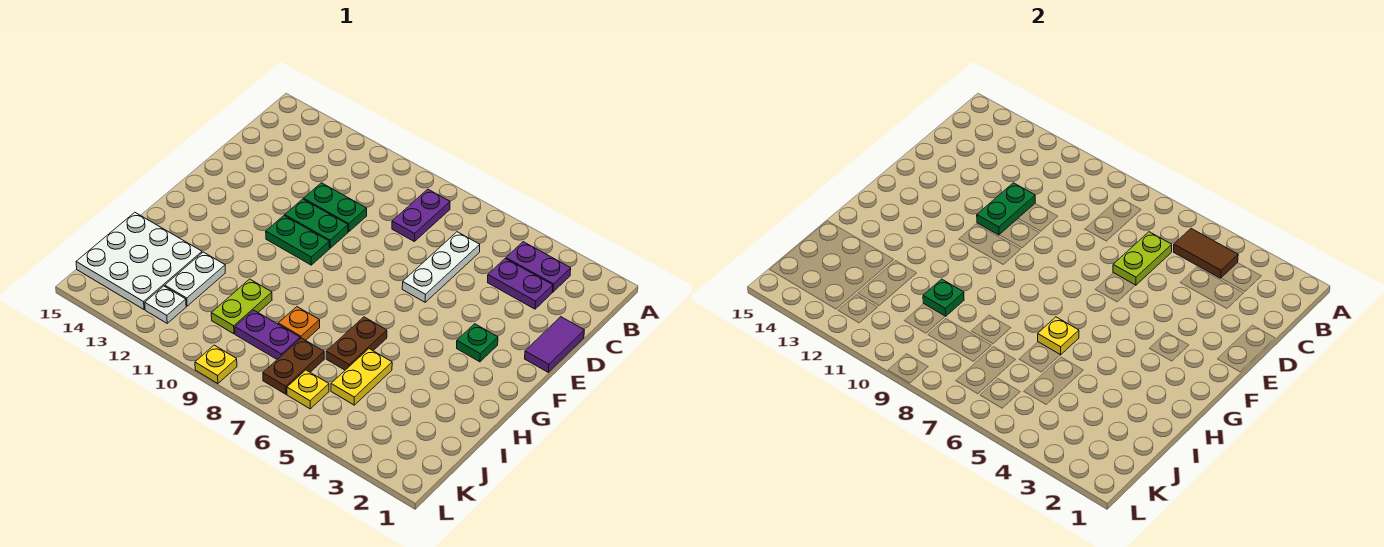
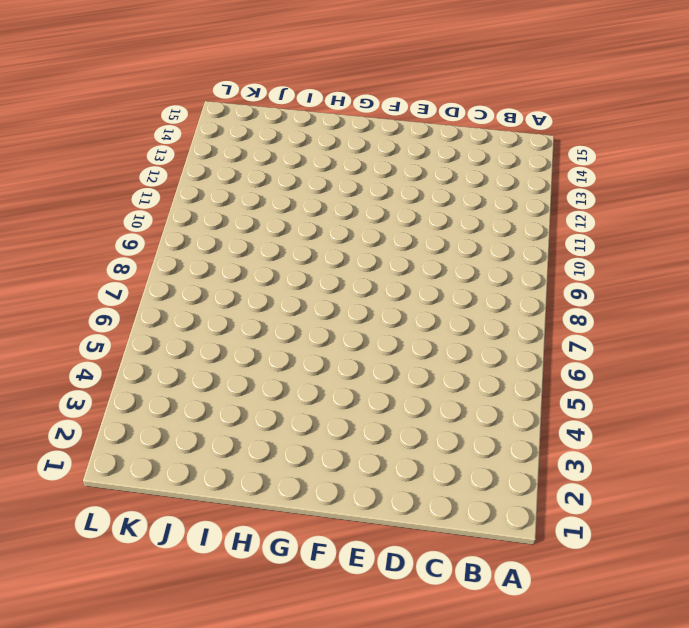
none -> purple plate B3:B4 level 1
none -> purple plate B8:C8 level 1
none -> purple plate C3:C4 level 1

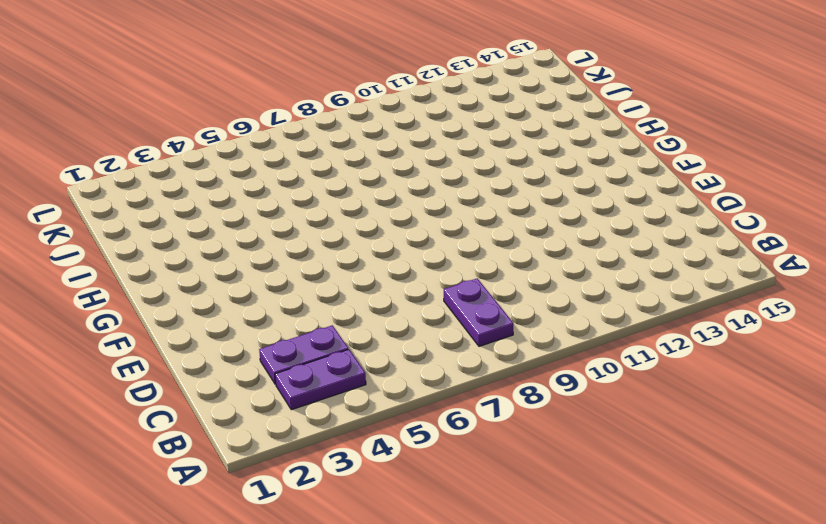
none -> white plate C6:E6 level 1
none -> purple tile D1:E1 level 1
none -> green plate D10:D11 level 1

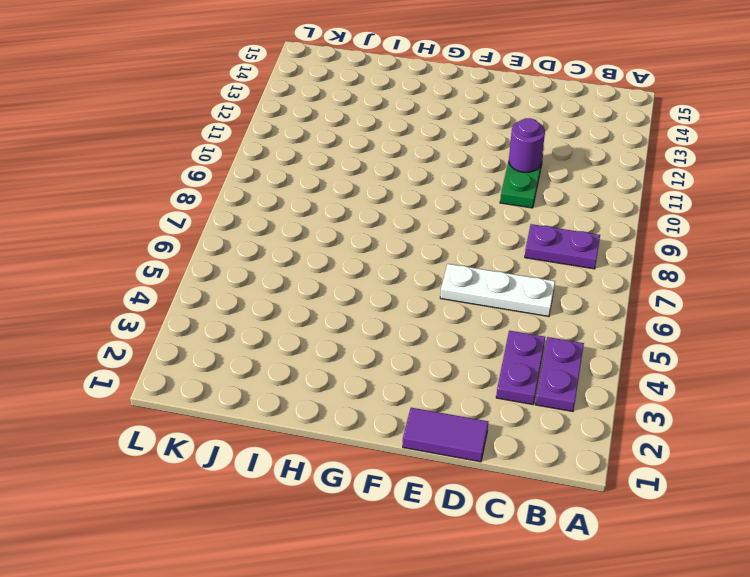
purple round brick D11 level 2 -> green plate D11:E11 level 2
none -> green plate E10:E11 level 1
none -> green plate F3 level 1
none -> green plate F10:F11 level 1

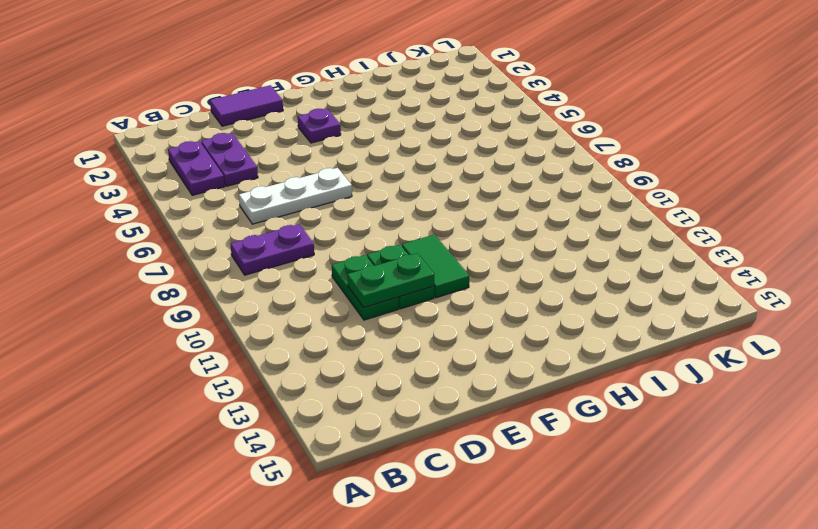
purple plate F3 level 1 -> green plate F3 level 1
green tile F10:F11 level 1 -> green plate F10:F11 level 1
none -> brown plate H6:I6 level 1
none -> yellow plate I5:J5 level 1
none -> orange plate I8 level 1

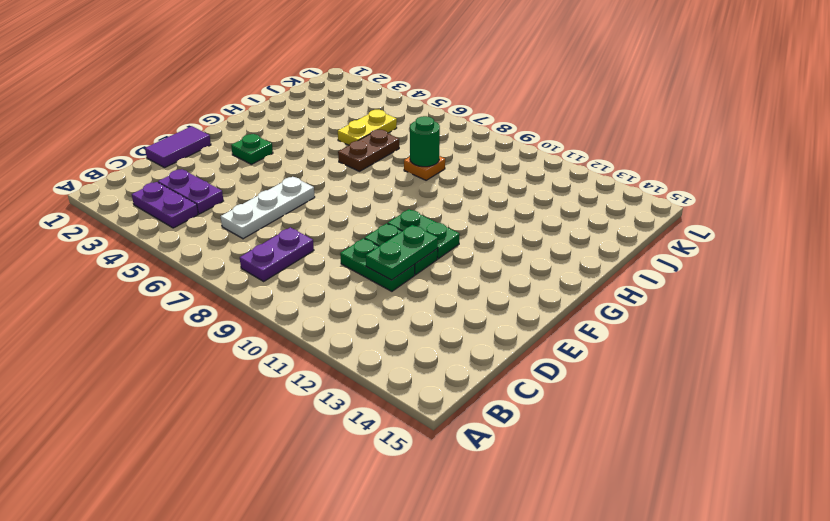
green round brick I8 level 2 -> none
none -> lime plate I10:J10 level 1
none -> white plate I12:J12 level 1
none -> white plate I13:K15 level 1

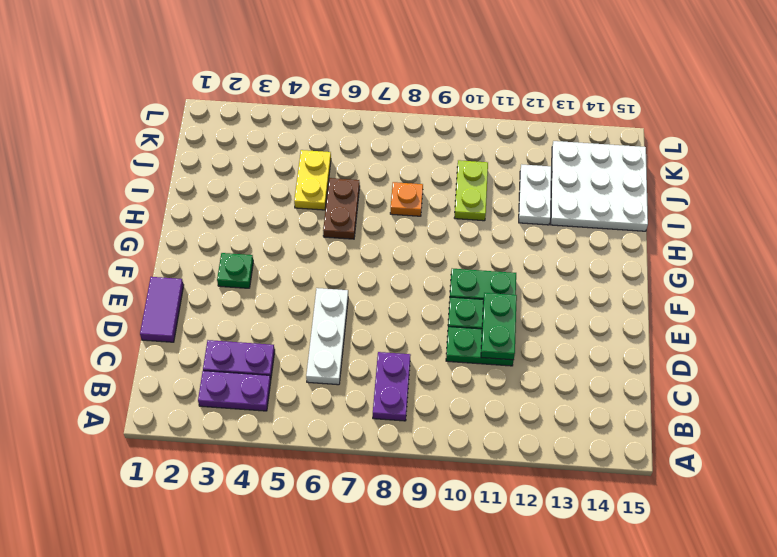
none -> brown plate J7:K7 level 1
none -> purple plate J8:J9 level 1
none -> yellow plate K6 level 1

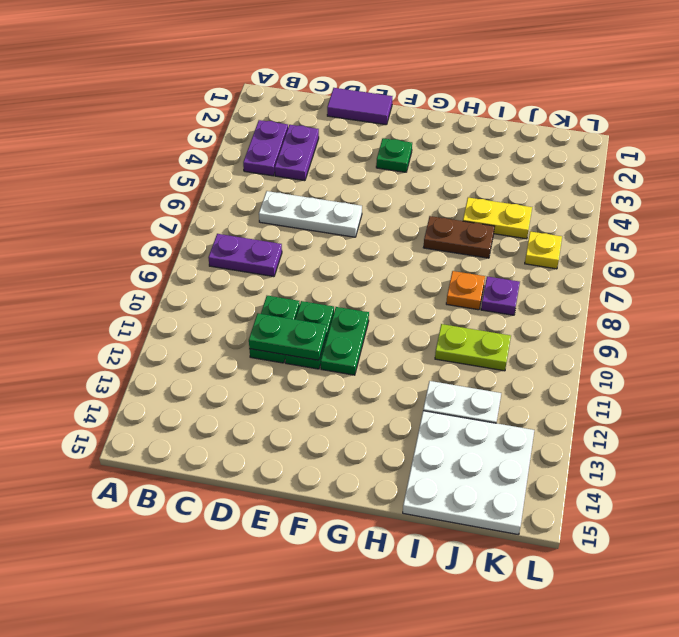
purple plate J8 level 1 -> purple plate J8:J9 level 1
none -> brown plate J7:K7 level 1
none -> white plate K12 level 1
none -> yellow plate L9 level 1

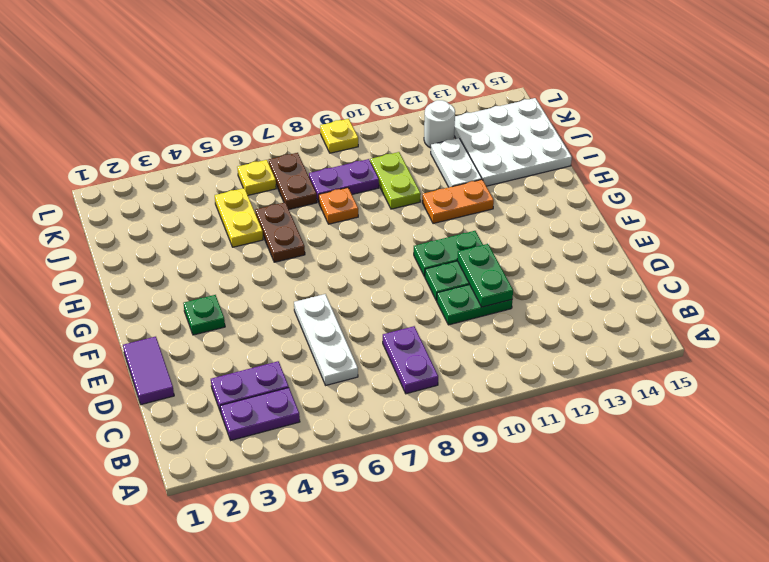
orange plate H11:H12 level 1 -> none
white round brick K12 level 1 -> white plate K12 level 1
none -> brown tile B4:B5 level 2
none -> lime plate C6:D6 level 2
none -> yellow plate H6 level 2

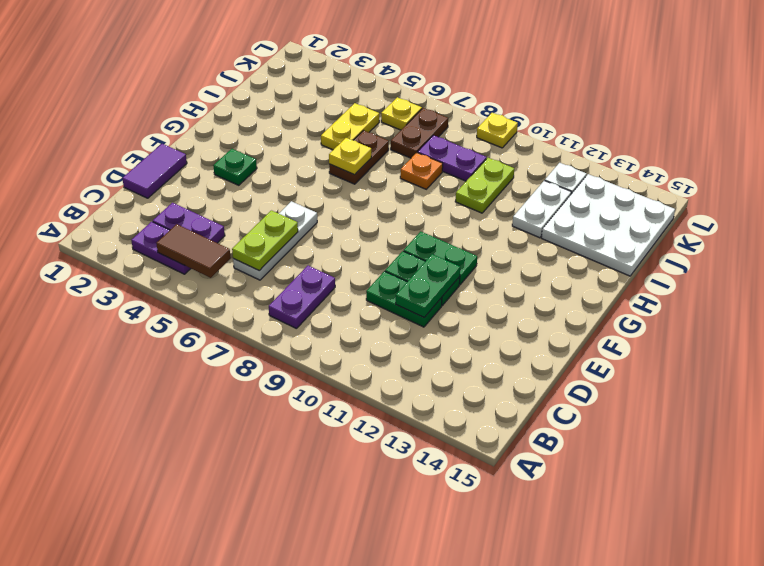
none -> green plate I10 level 2

